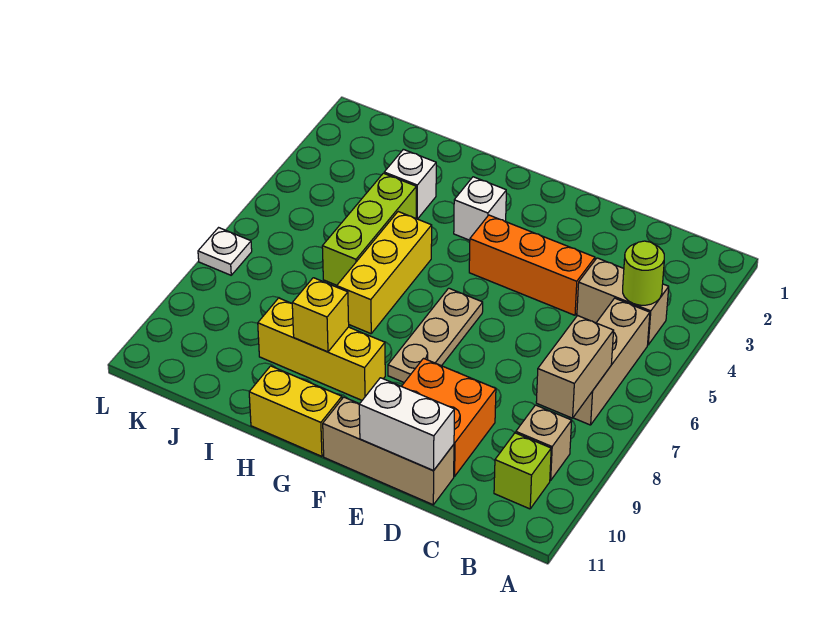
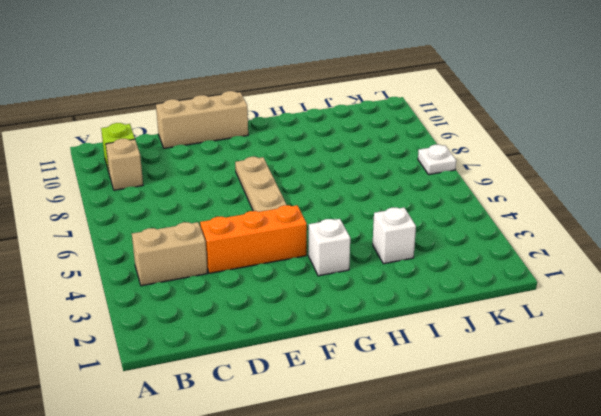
none -> tan brick B5:B7 level 1
none -> orange brick D9:E10 level 1
none -> yellow brick G9:I9 level 1

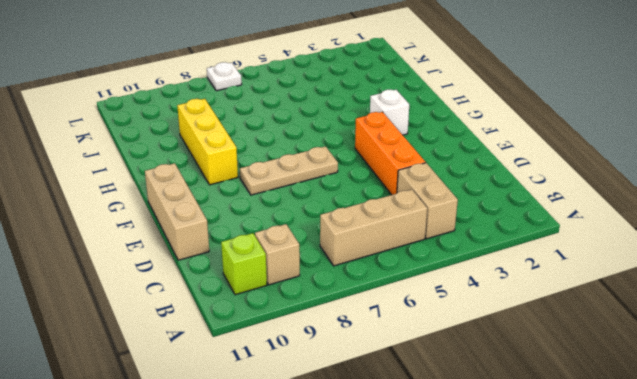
none -> orange brick D9:E10 level 1
none -> yellow brick G11:H11 level 1
none -> yellow brick H5:H7 level 1

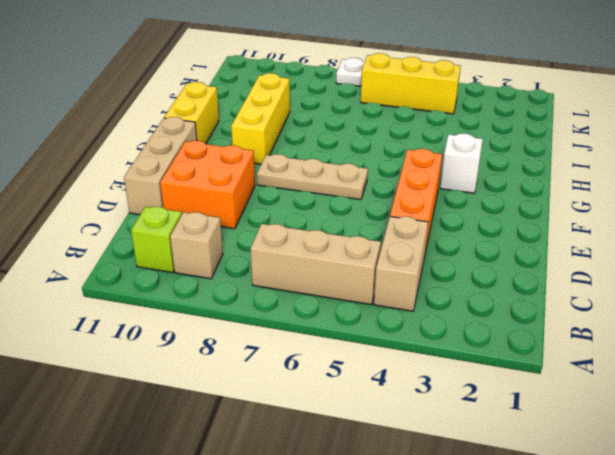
yellow brick K4:K6 level 1 -> yellow brick H5:H7 level 1
none -> white brick I3 level 1
none -> lime brick I4:I6 level 1
none -> lime round brick B4 level 2

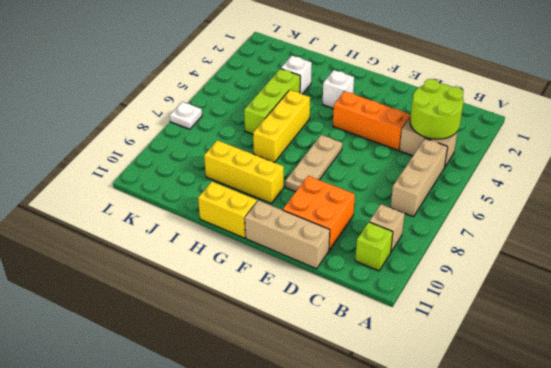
lime round brick B3:C4 level 2 -> lime round brick B4 level 2
none -> tan brick B7:B8 level 2
none -> white brick D11:E11 level 2
none -> yellow brick H9 level 2

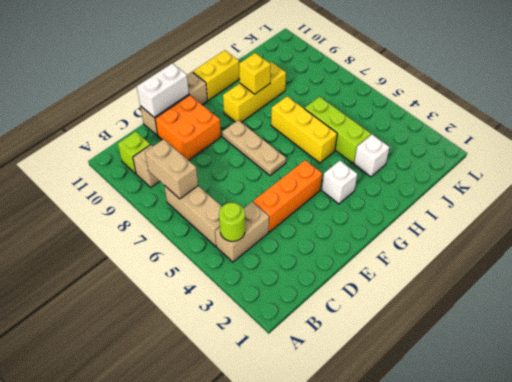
none -> white plate L7 level 1

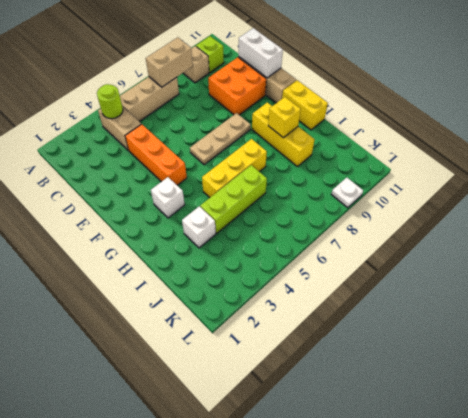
white plate L9 level 1 -> white plate L7 level 1

